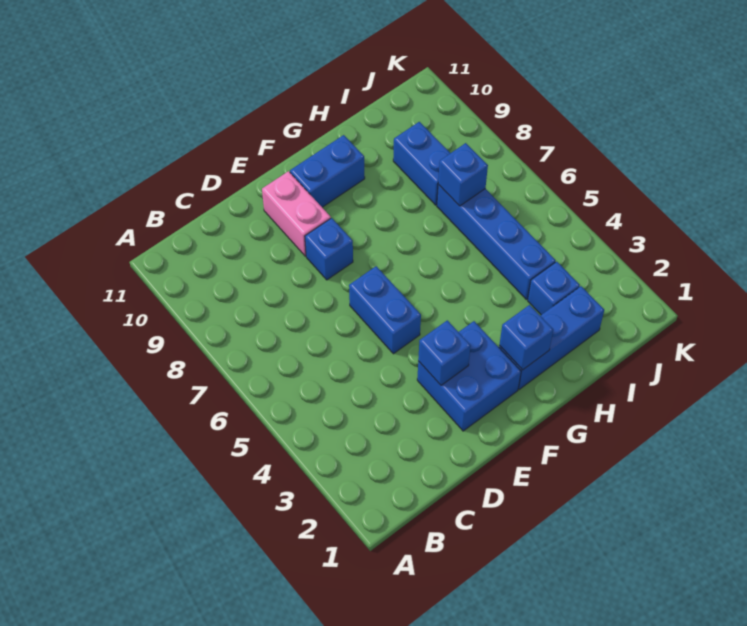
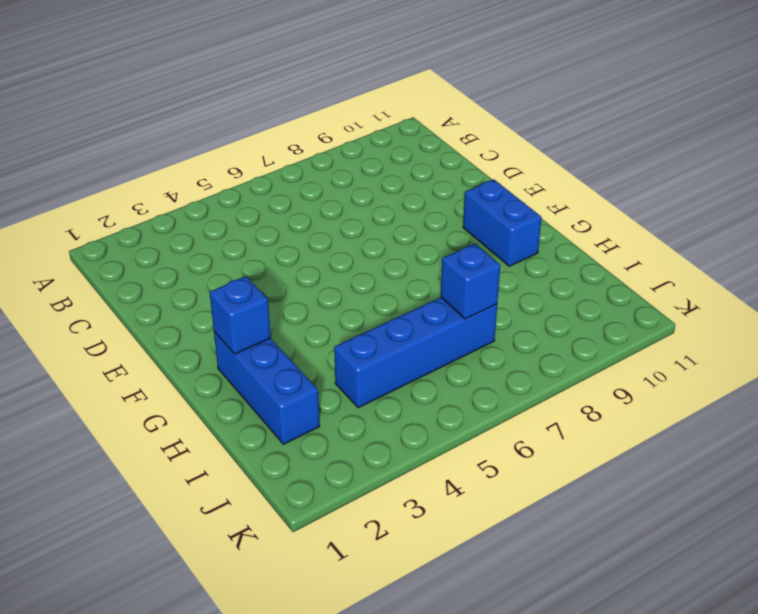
none -> blue brick E2:F3 level 1
none -> blue brick E5:E6 level 1
none -> blue brick E8 level 1

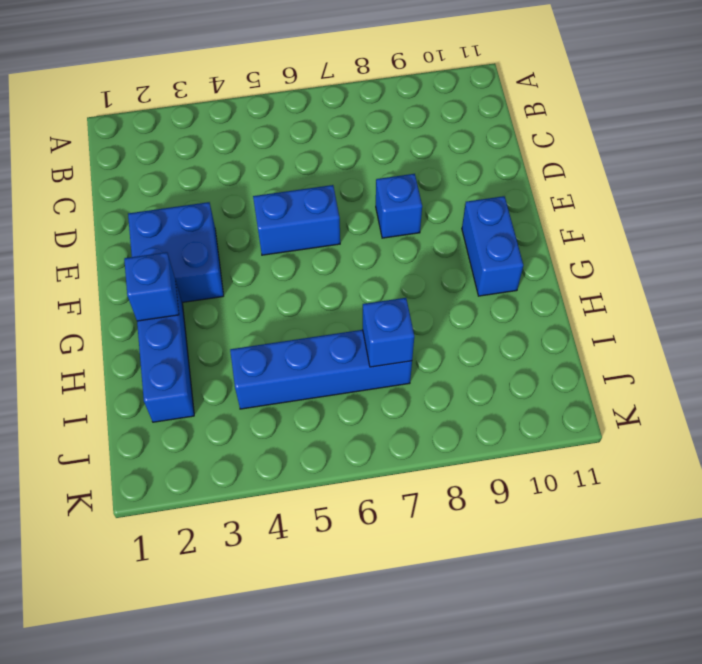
none -> pink brick E9:E10 level 1
none -> blue brick I3 level 1
none -> blue brick I8:I9 level 1

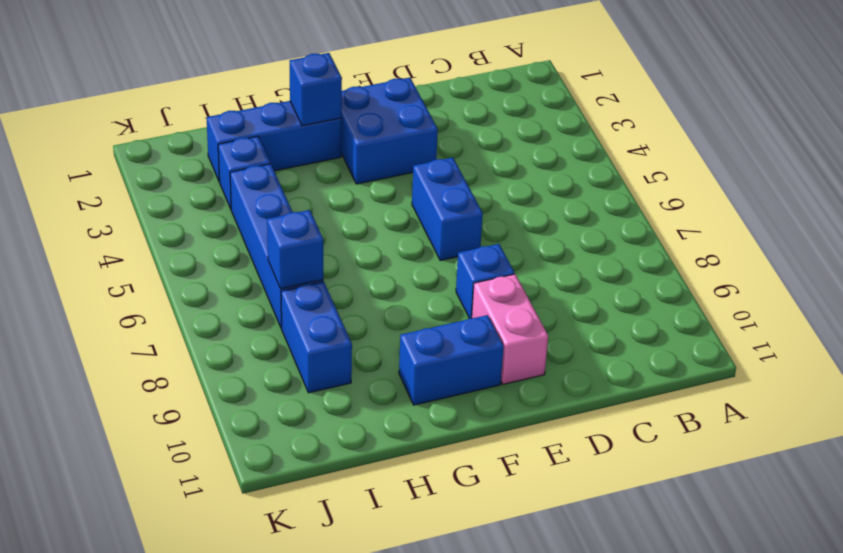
none -> blue brick E3 level 2

